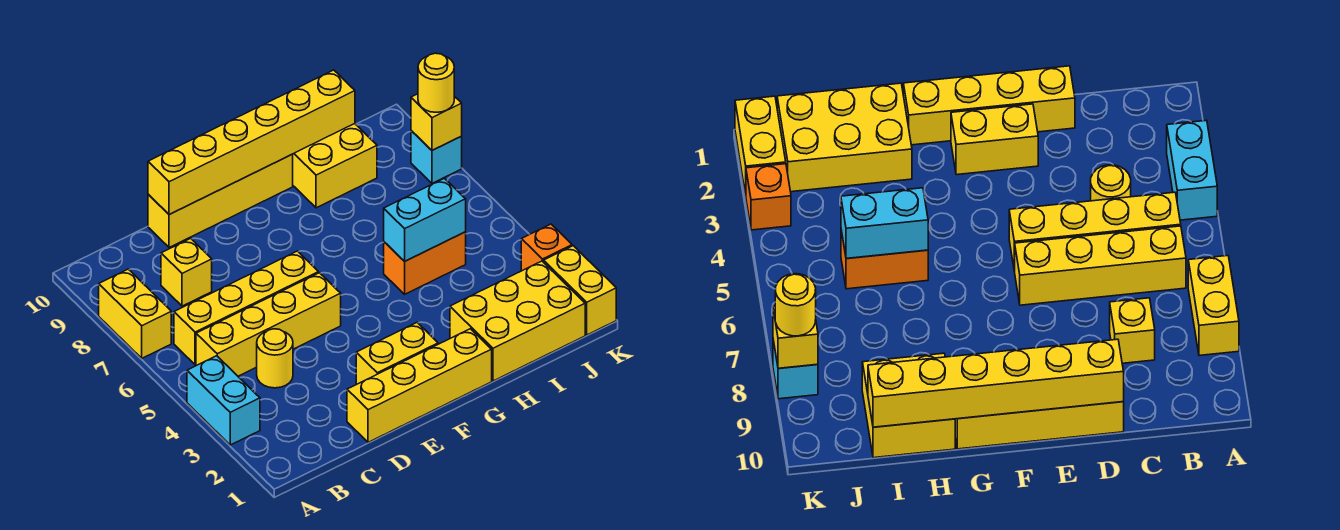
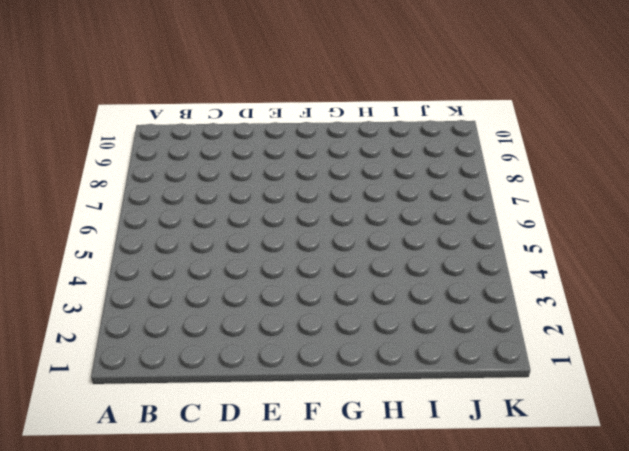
none -> cyan brick A3:A4 level 1
none -> yellow brick A7:A8 level 1
none -> yellow brick B5:E5 level 1

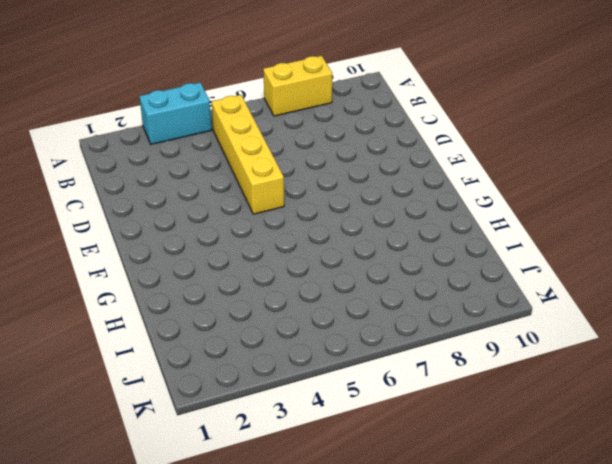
none -> yellow brick B6:E6 level 1
none -> yellow round brick C4 level 1
none -> yellow brick C8 level 1

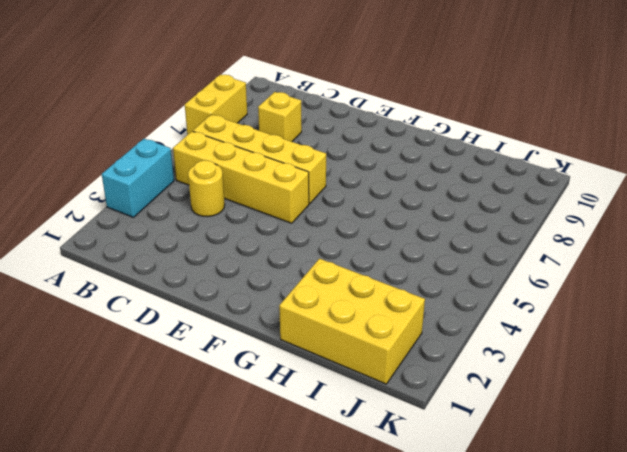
none -> yellow brick D1:G1 level 1
none -> yellow brick D10:G10 level 1
none -> yellow brick E2:F2 level 1

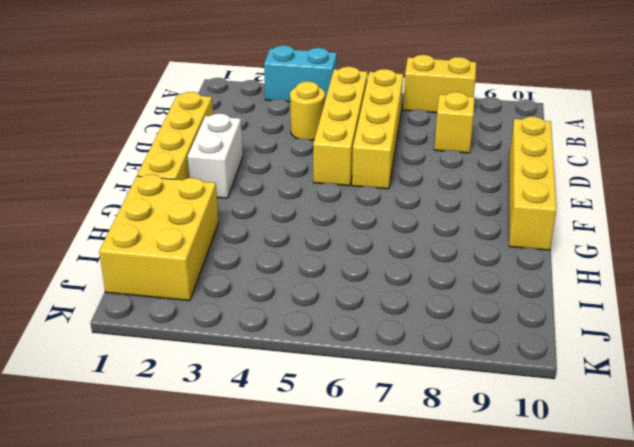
white brick E2:F2 level 1 -> yellow brick E2:F2 level 1
none -> orange brick H5:I5 level 1
none -> yellow brick H9:I10 level 1
none -> yellow brick K1:K2 level 1

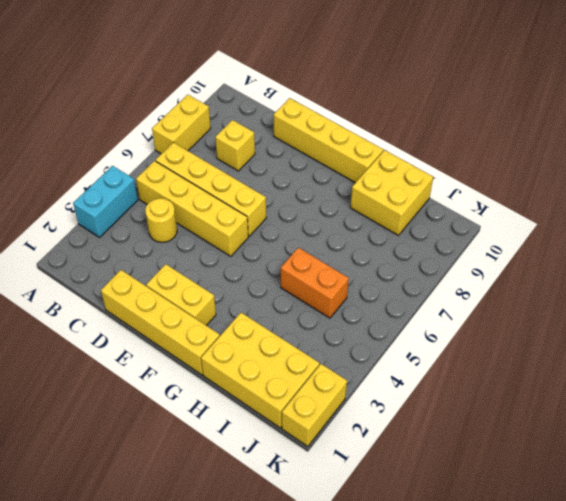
none -> orange brick K3 level 1
none -> cyan brick K8 level 1
none -> yellow brick D10:I10 level 2

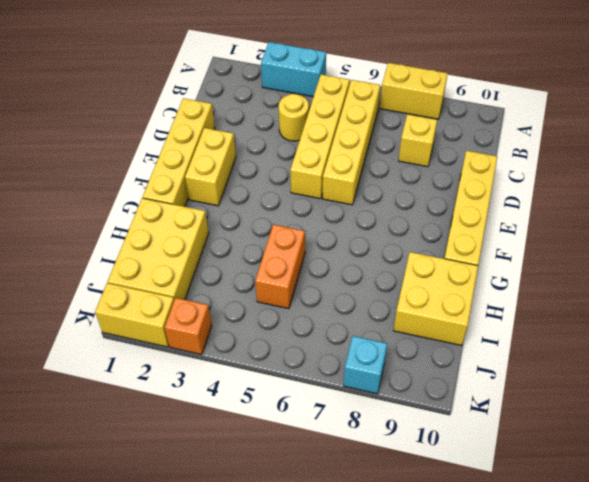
none -> yellow brick D10:I10 level 2
none -> cyan brick H5:I5 level 2
none -> yellow brick K8 level 2

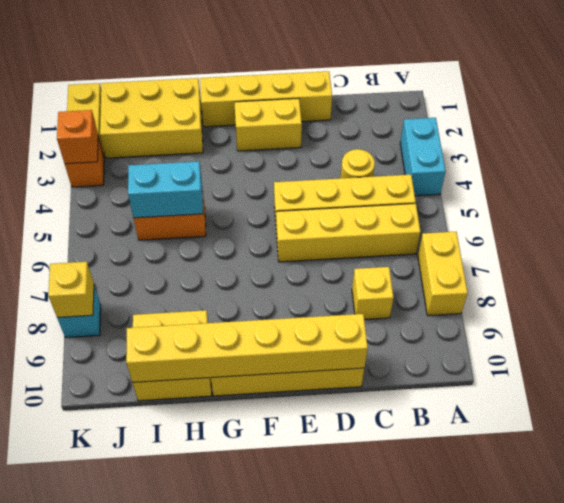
orange brick K3 level 2 -> none
none -> yellow round brick K8 level 3

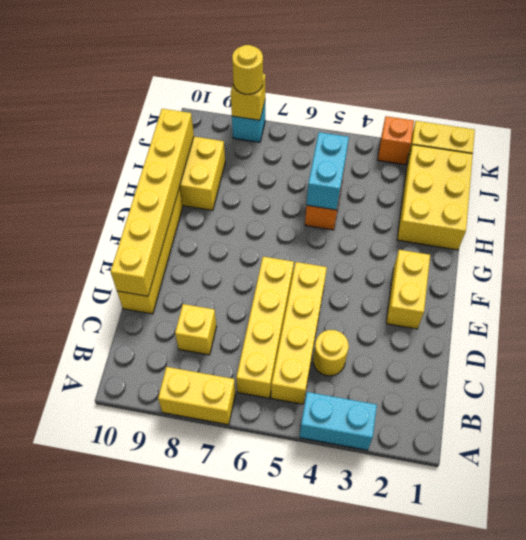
none -> yellow brick D1:G1 level 1

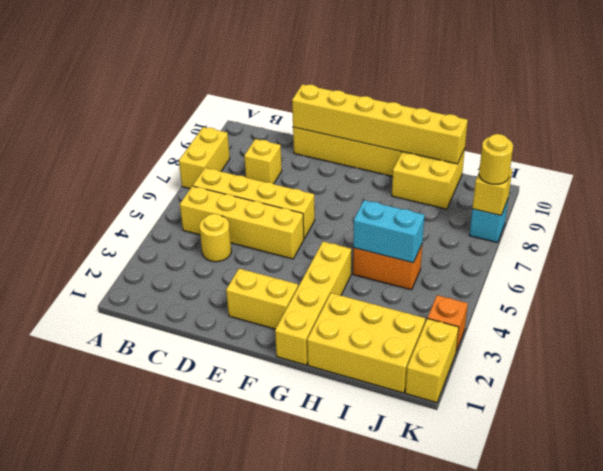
yellow brick G1:G4 level 1 -> yellow brick D1:G1 level 1
none -> cyan brick A3:A4 level 1

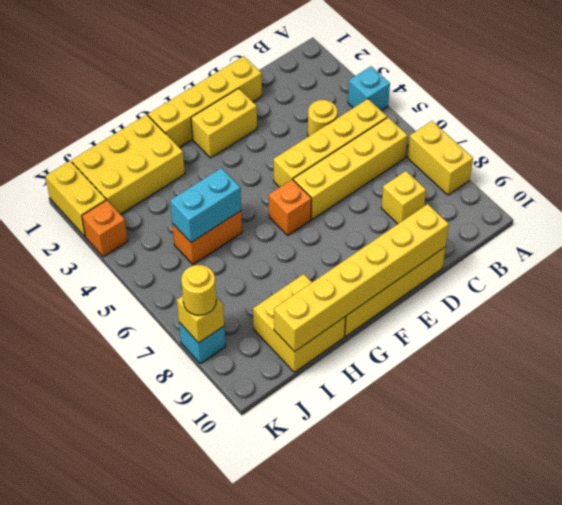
cyan brick A4 level 1 -> cyan brick A3:A4 level 1
orange brick F6 level 1 -> none

